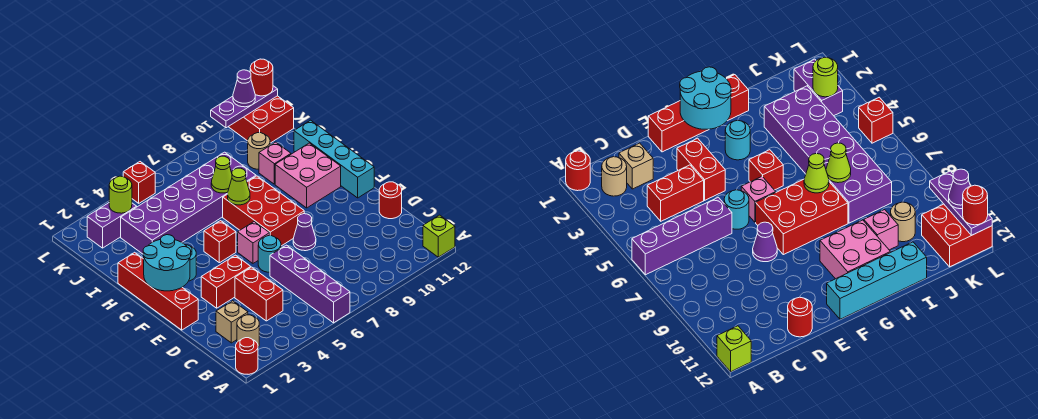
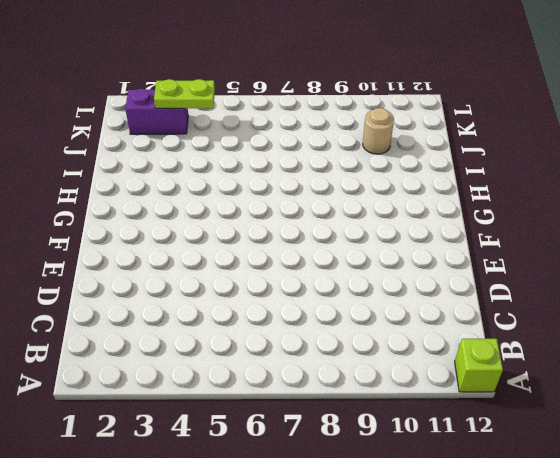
lime plate K3:K4 level 2 -> lime round brick K3 level 2
none -> red round brick A1 level 1
none -> purple brick A6:D6 level 1
none -> tan round brick B2 level 1
none -> tan brick C2 level 1

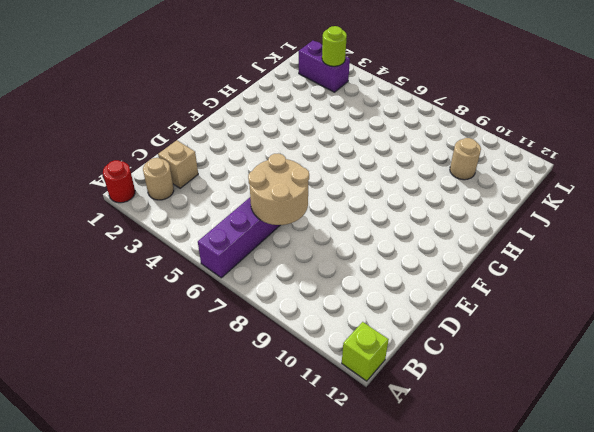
tan round brick C6:D7 level 2 -> none
none -> red brick C4:D4 level 1
none -> red round brick D12 level 1
none -> red brick E1:H1 level 1
none -> red brick E3:E4 level 1

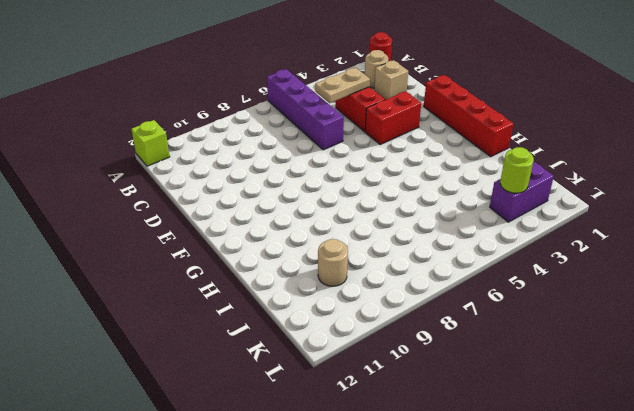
tan plate C4:C5 level 2 -> none
none -> red round brick D12 level 1
none -> cyan round brick E6 level 1
none -> purple cone E8 level 1
none -> pink brick F6 level 1

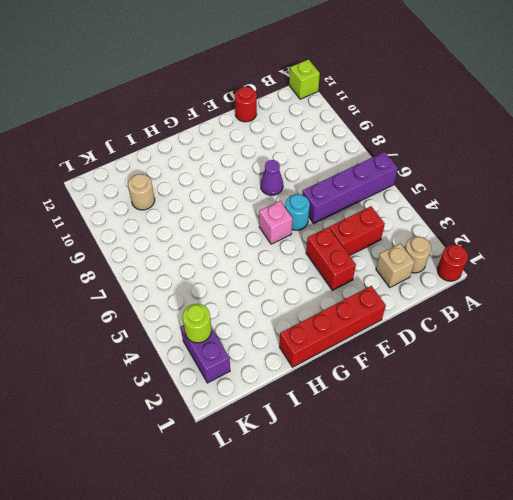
none -> red brick F7:H8 level 1
none -> cyan brick F12:I12 level 1
none -> cyan round brick G3 level 1
none -> red brick G5 level 1

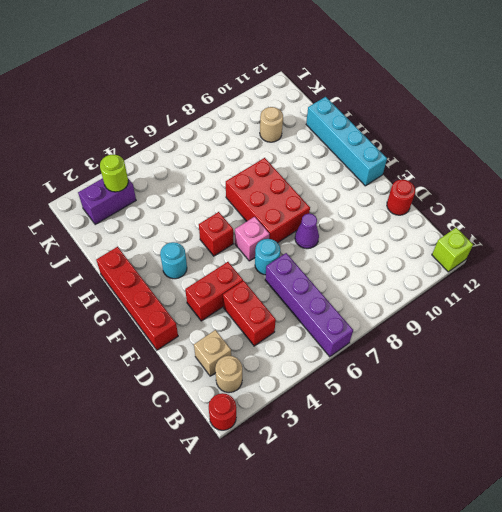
none -> pink brick G10:H11 level 1
none -> purple brick I3:J8 level 1
none -> pink brick I10 level 1
none -> red brick K11:L12 level 1

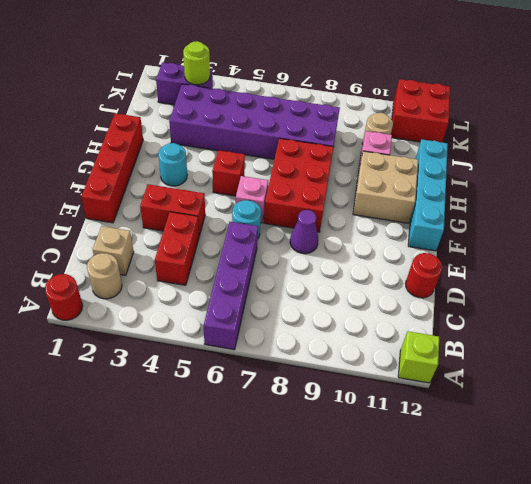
tan brick G10:H11 level 1 -> pink brick G10:H11 level 1
none -> red brick L5 level 1
none -> cyan round brick F1:G2 level 2
none -> lime cone H7 level 2
none -> lime cone I7 level 2

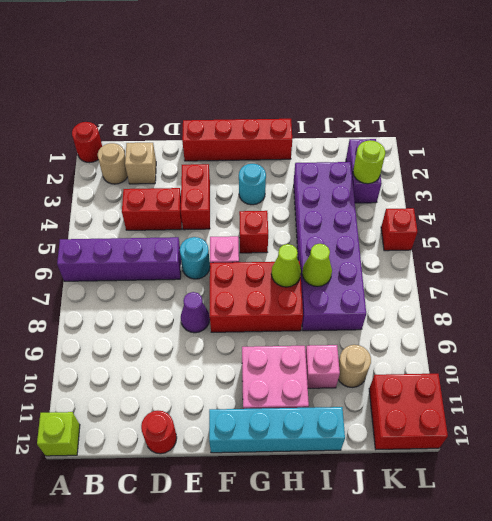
none -> cyan round brick F1:G2 level 2
none -> purple plate L10:L12 level 2
none -> purple cone L11 level 3
none -> red round brick L12 level 3

